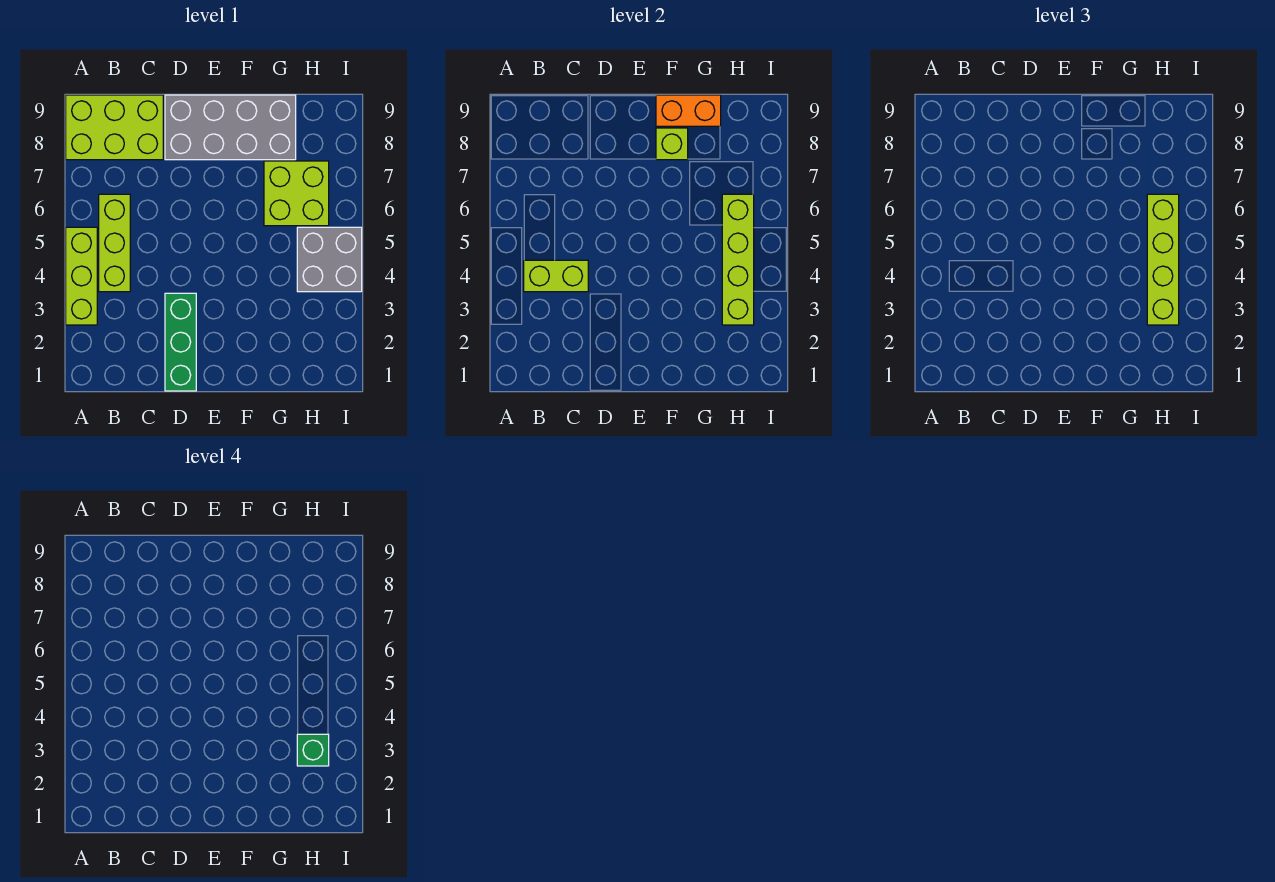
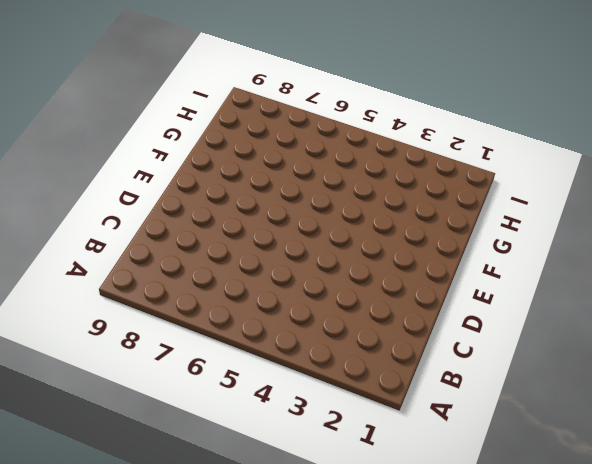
none -> lime brick A3:A5 level 1
none -> lime brick A8:C9 level 1
none -> lime brick B4:B6 level 1

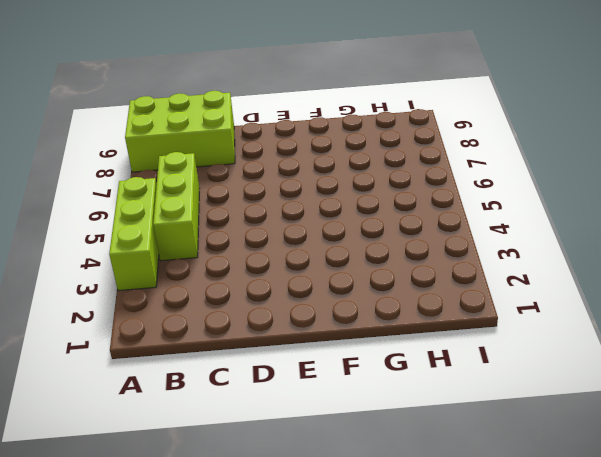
none -> green brick D1:D3 level 1
none -> grey brick D8:G9 level 1
none -> lime brick G6:H7 level 1

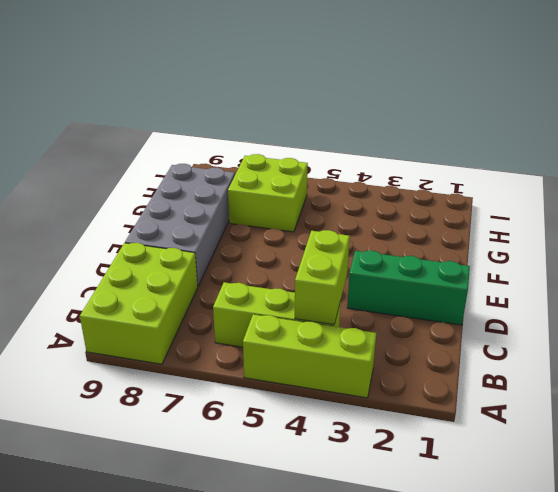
none -> grey brick H4:I5 level 1
none -> lime brick F8 level 2
none -> orange brick F9:G9 level 2

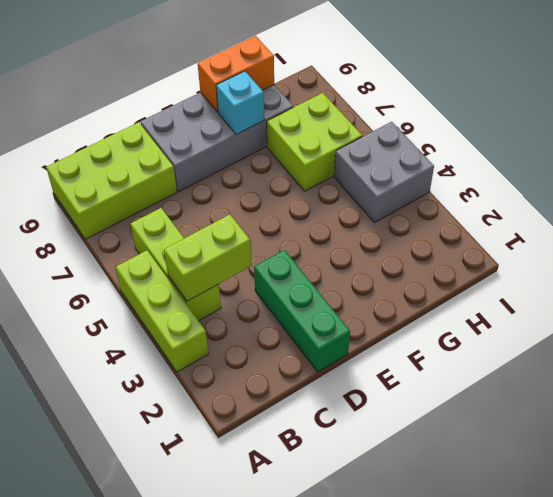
cyan brick F8 level 2 -> lime brick F8 level 2
none -> lime brick H3:H6 level 2
none -> lime brick H3:H6 level 3
none -> green brick H3 level 4

